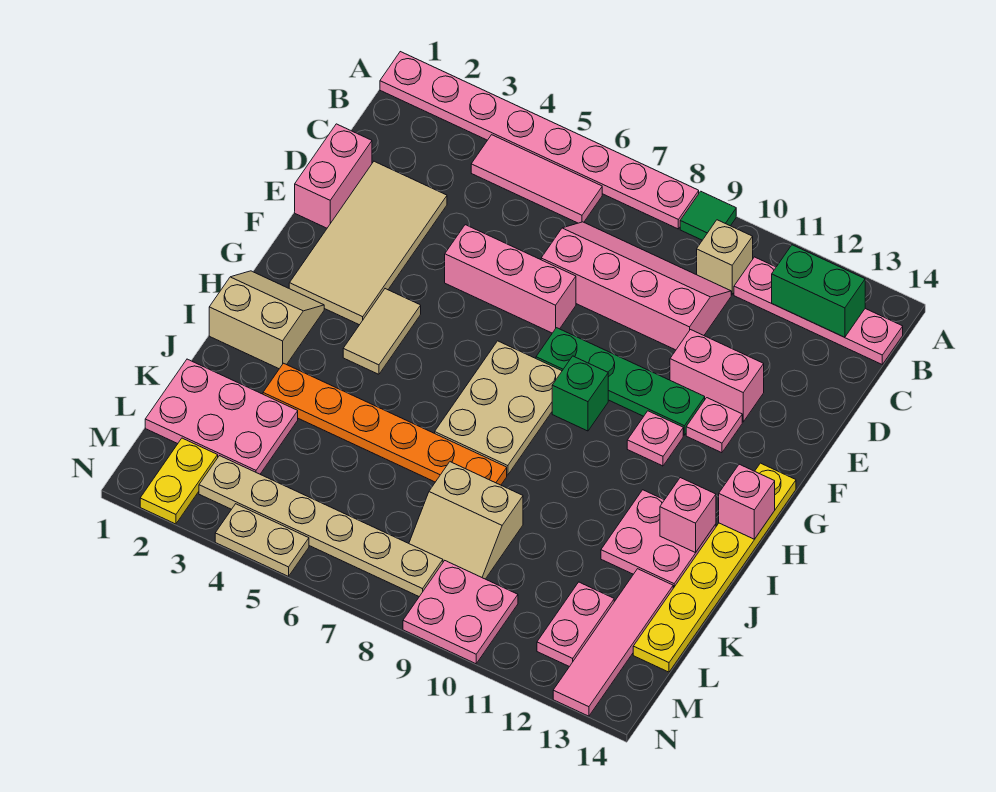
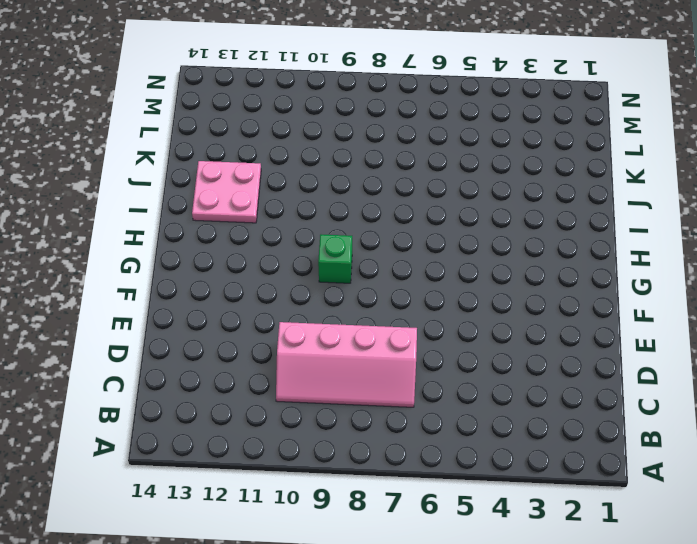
none -> pink plate A1:A8 level 1
none -> green tile A9 level 1
none -> pink tile B4:B6 level 1
none -> tan brick B10 level 1

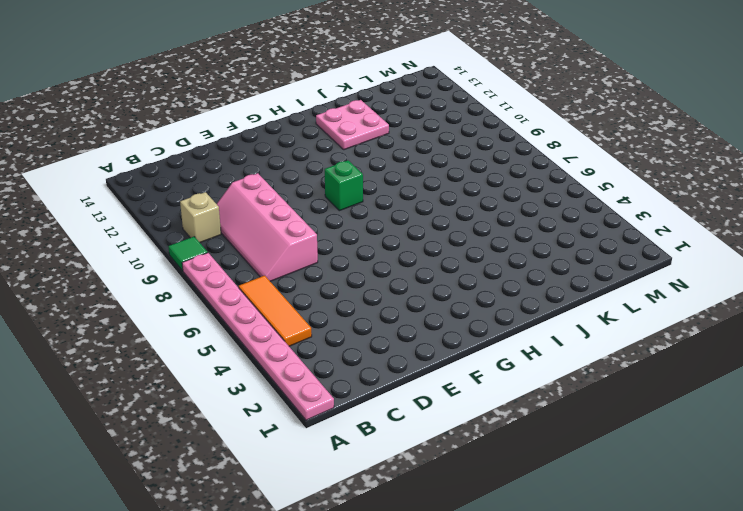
orange tile B4:B6 level 1 -> pink tile B4:B6 level 1
none -> pink plate B11:B14 level 1
none -> pink brick D1:E1 level 1
none -> tan tile D2:G3 level 1
none -> pink brick E5:E7 level 1

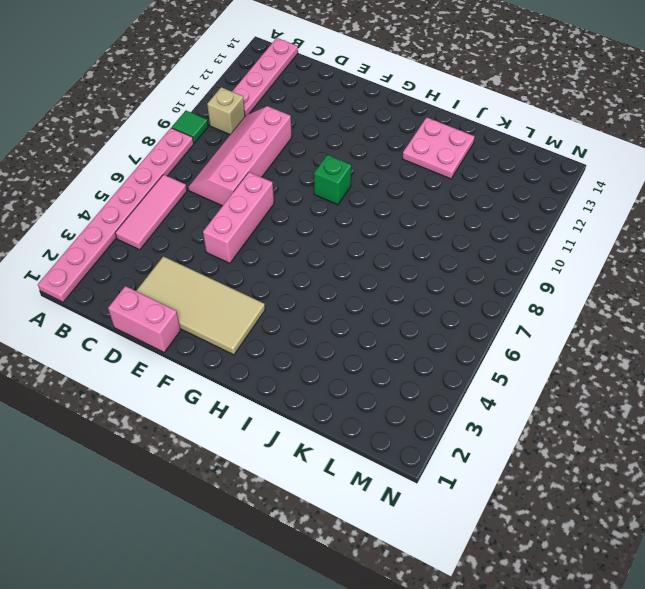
none -> pink brick E11:E12 level 1
none -> green plate F8:F11 level 1
none -> pink plate F12 level 1
none -> tan tile G4:H4 level 1

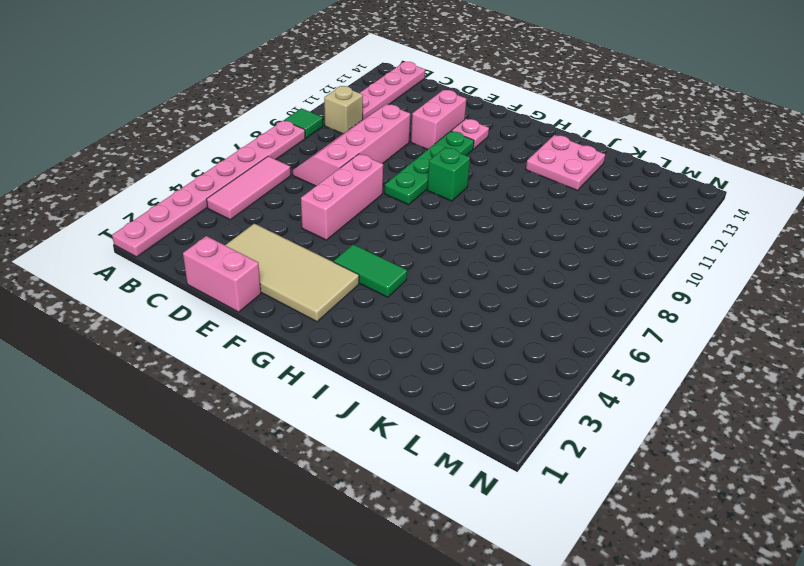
green tile G4:H4 level 1 -> tan tile G4:H4 level 1
none -> tan plate G7:I8 level 1
none -> pink plate G11 level 1
none -> yellow plate G14:L14 level 1
none -> tan slope H1:I2 level 1 top I

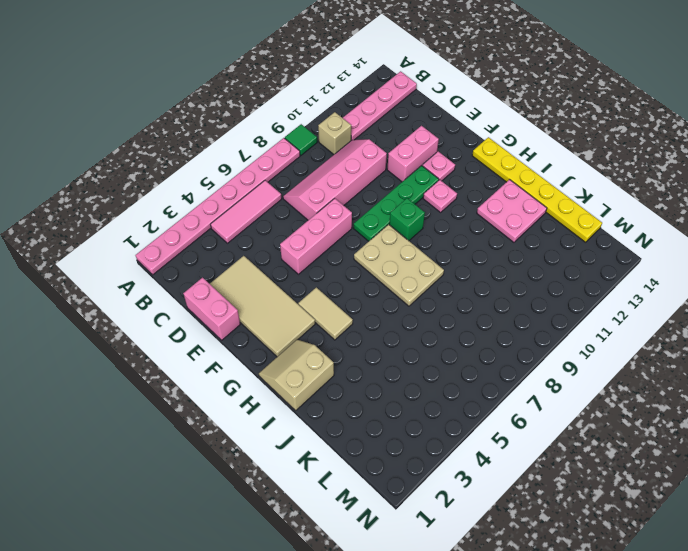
none -> orange plate J3:J8 level 1
none -> pink plate K1:L3 level 1
none -> tan slope K8:L9 level 1 top K
none -> pink tile K13:N13 level 1

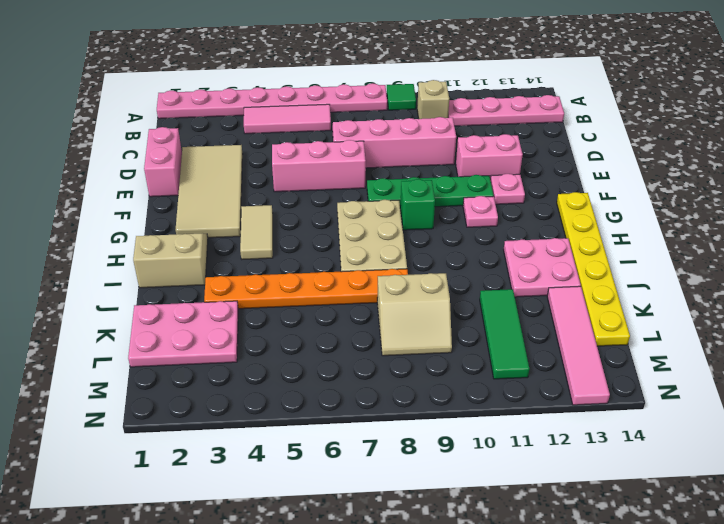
green tile K11:M11 level 1 -> none
none -> pink plate L12:M12 level 1
none -> yellow plate M2:N2 level 1
none -> tan plate M3:M8 level 1
none -> pink plate M9:N10 level 1

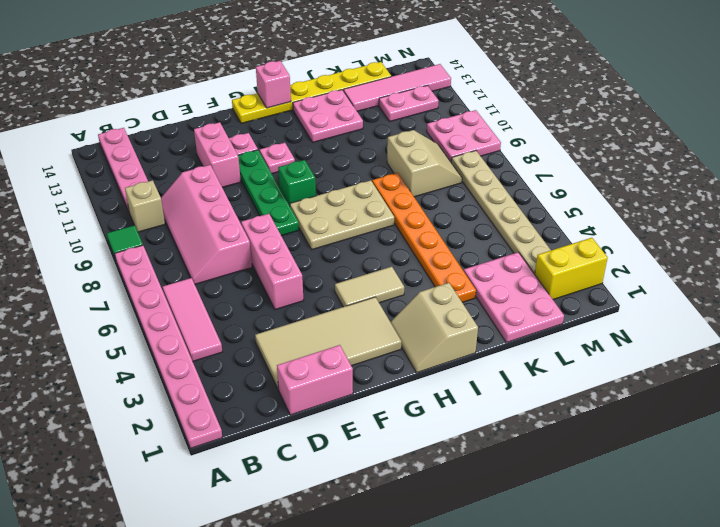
yellow brick M2:N2 level 1 -> yellow plate M2:N2 level 1
none -> tan plate N4:N5 level 1
none -> green brick B12:B13 level 2
none -> pink brick I13 level 2

